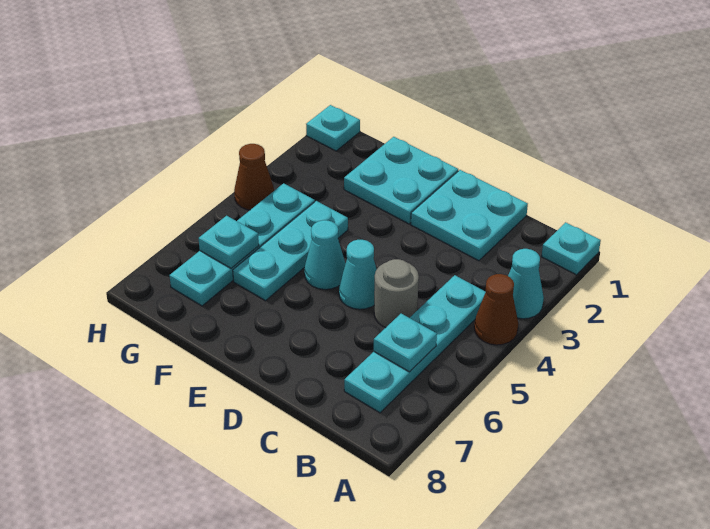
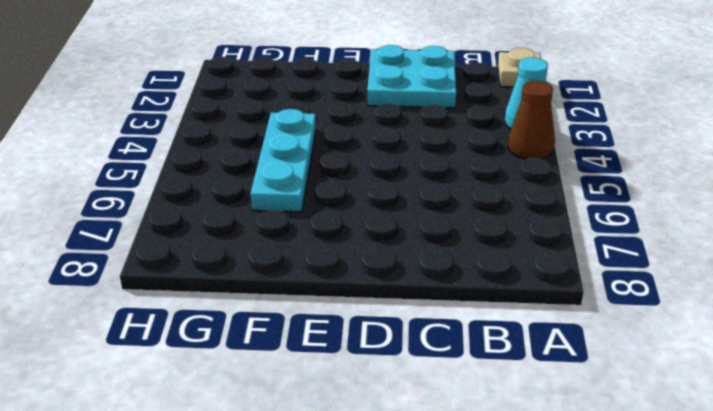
tan plate A1 level 1 -> cyan plate A1 level 1
none -> cyan plate B4:B7 level 1
none -> grey round brick C5 level 1
none -> cyan cone D5 level 1

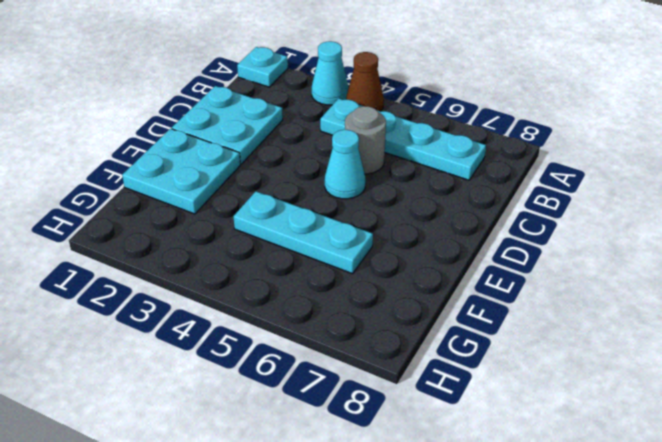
none -> cyan cone E5 level 1
none -> cyan plate G4:G7 level 1
none -> cyan plate H1 level 1

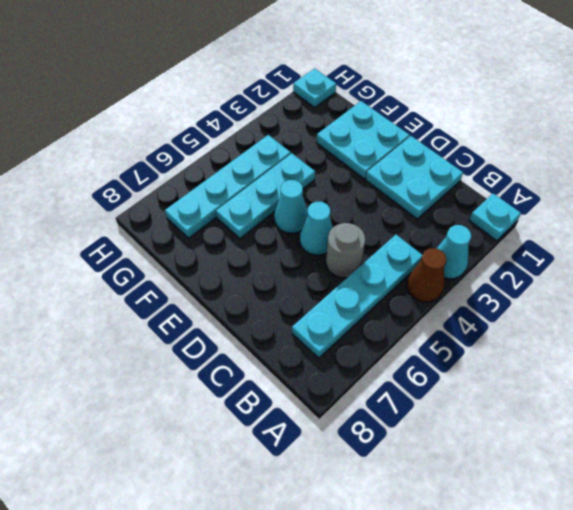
none -> brown cone H4 level 1
none -> cyan plate B6 level 2
none -> cyan plate G6 level 2

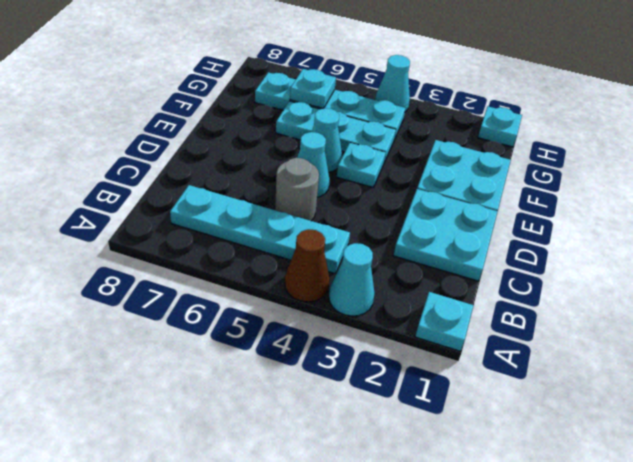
cyan plate E4 level 1 -> cyan plate B6 level 2
cyan cone H4 level 1 -> brown cone H4 level 1

